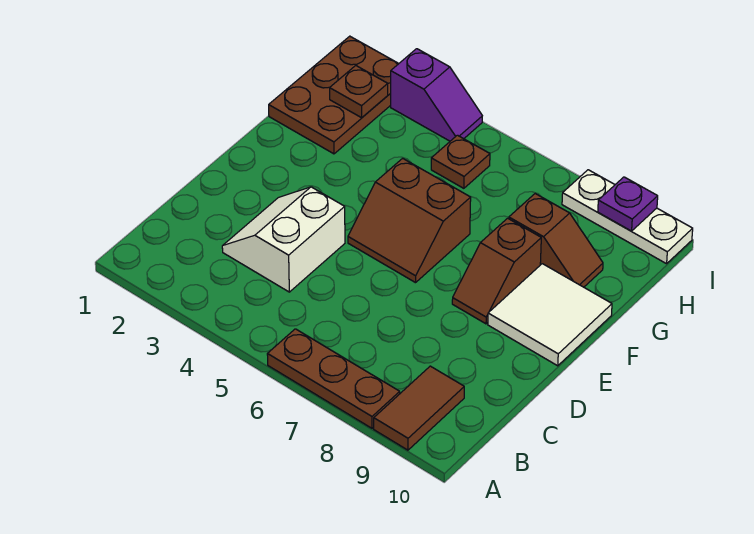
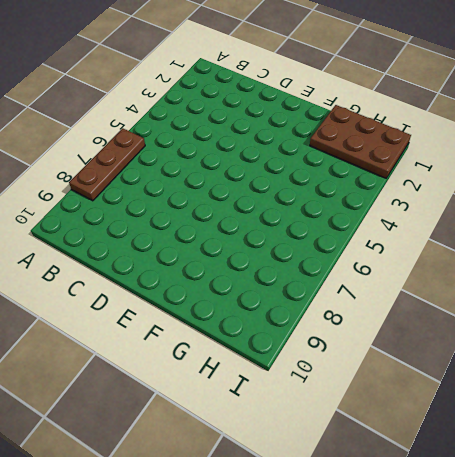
none -> brown tile A9:B9 level 1
none -> white slope C3:D4 level 1 top 4
none -> brown slope E5:F6 level 1 top F

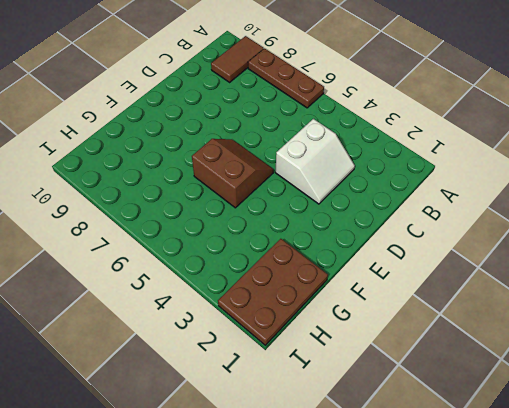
none -> brown slope E8:F8 level 1 top F
none -> white tile E9:F10 level 1
none -> brown slope G8:G9 level 1 top 8

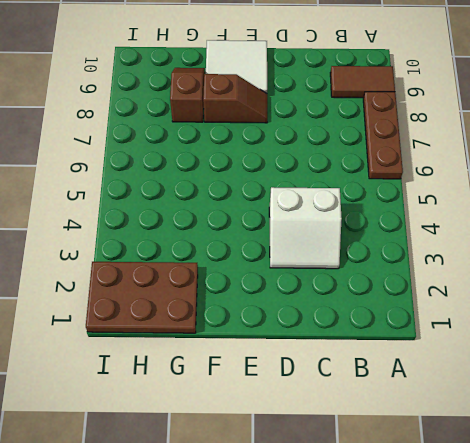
none -> brown slope E5:F6 level 1 top F
none -> brown plate H5 level 1
none -> purple slope I3:I4 level 1 top 3

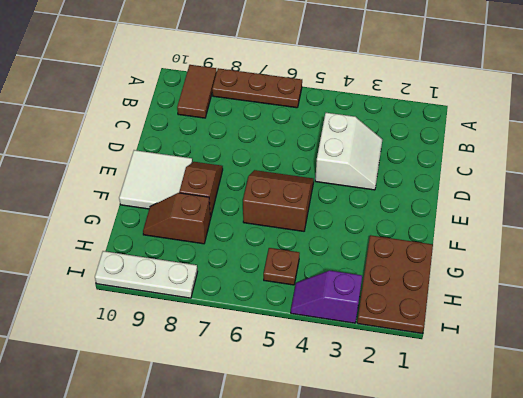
none -> brown plate H2 level 2
none -> purple plate I9 level 2

